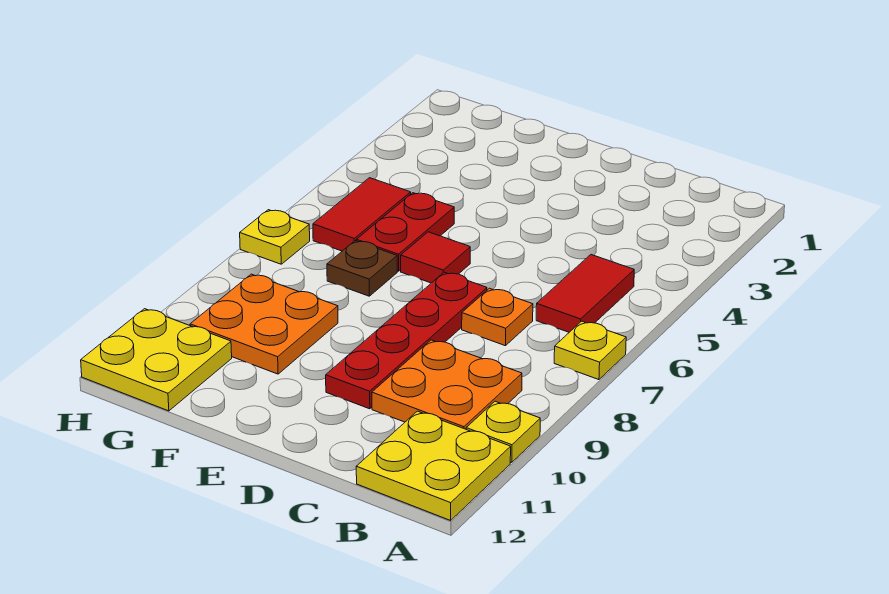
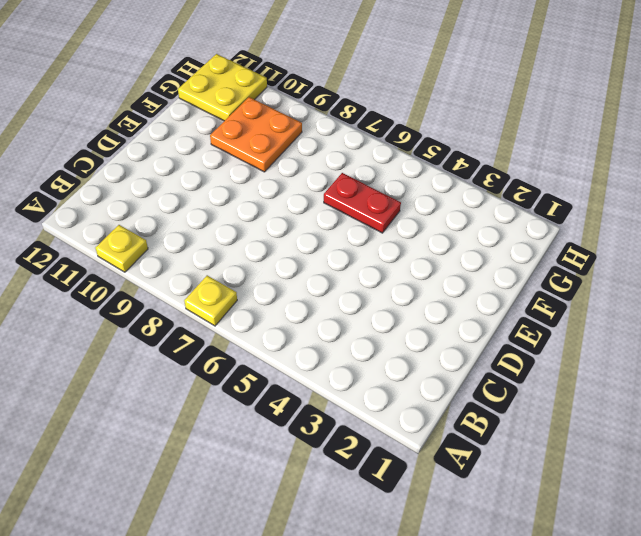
none -> yellow plate A11:B12 level 1
none -> red tile B5:B6 level 1
none -> orange plate B9:C10 level 1

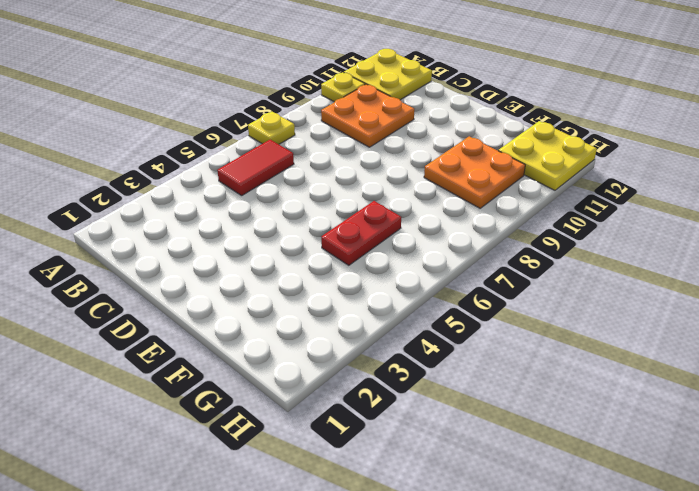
none -> orange plate C7 level 1
none -> red plate D7:D10 level 1
none -> red tile E6 level 1

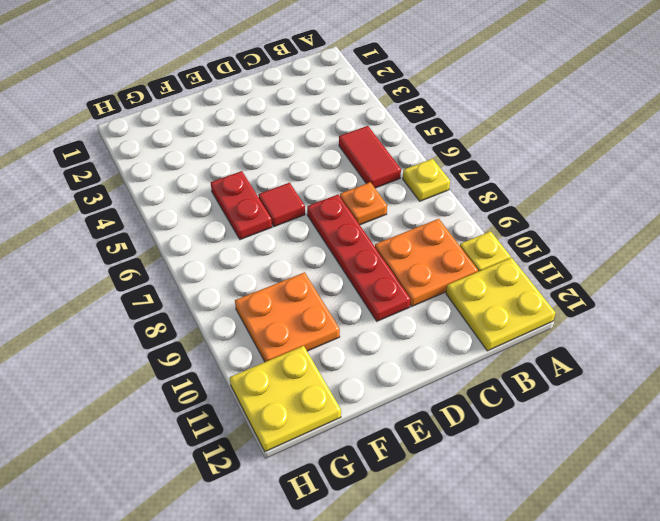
none -> brown plate F7 level 1
none -> red tile G5:G6 level 1
none -> yellow plate H7 level 1

